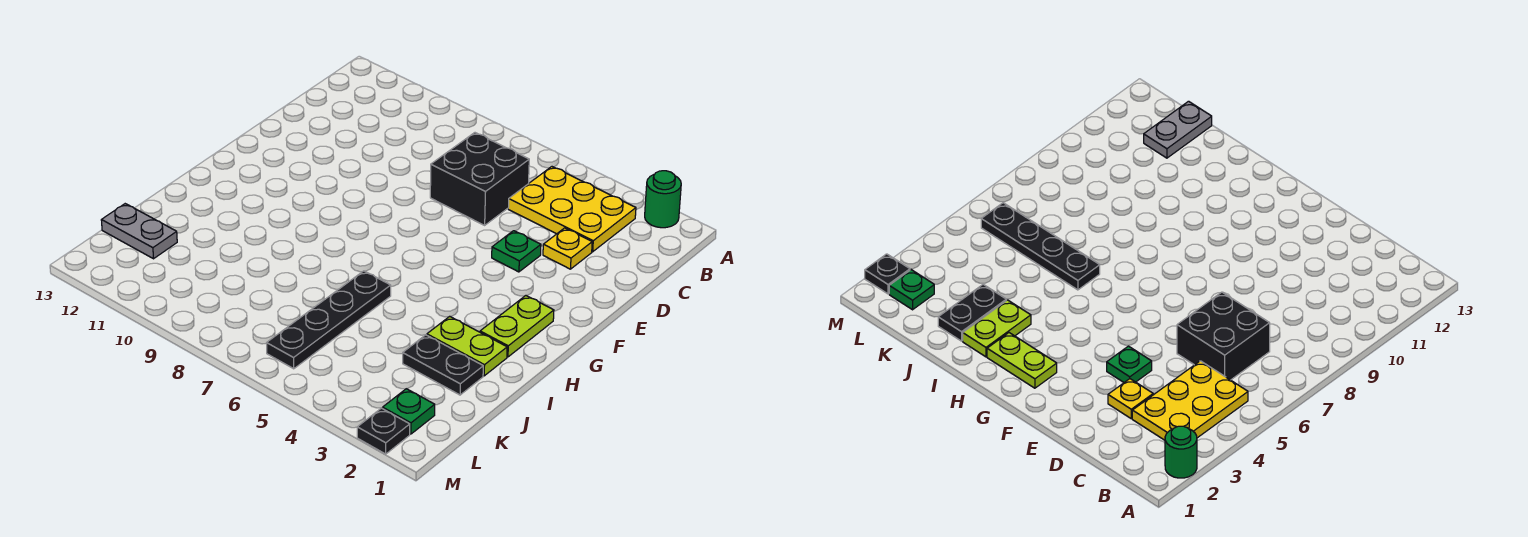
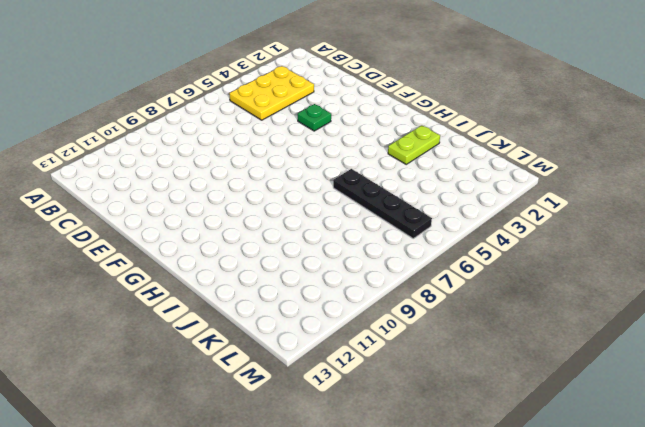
none -> green round brick A2 level 1
none -> black brick C6:D7 level 1
none -> yellow plate D3 level 1

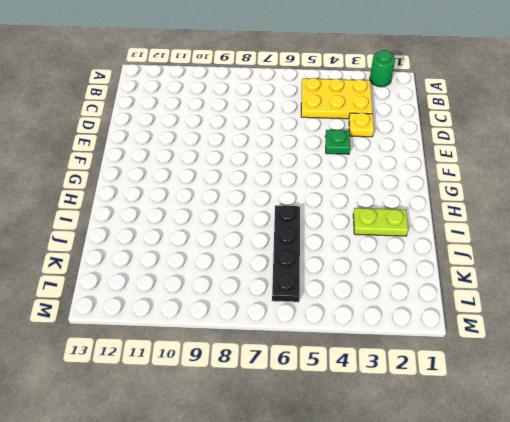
none -> black brick C6:D7 level 1
none -> lime plate G2:H2 level 1
none -> black plate J2:J3 level 1

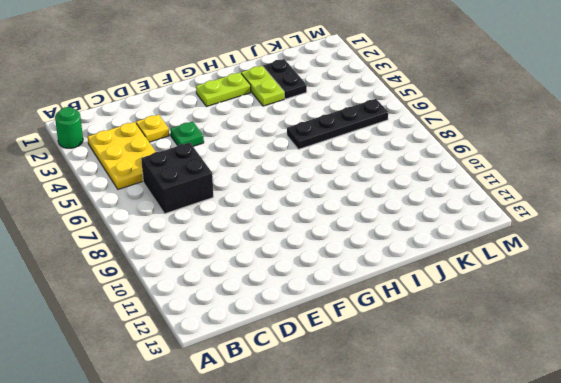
none -> grey plate K12:K13 level 1
none -> green plate L2 level 1
none -> black plate M2 level 1

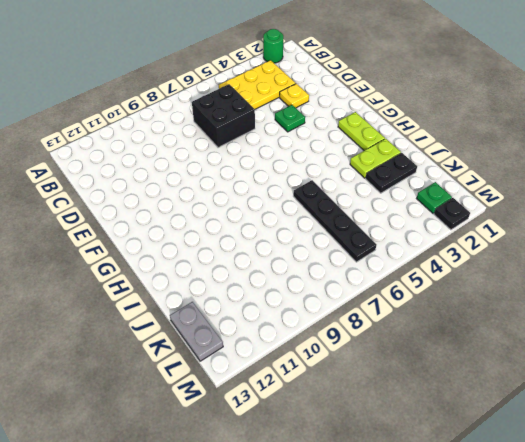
grey plate K13:L13 level 1 -> grey plate K12:K13 level 1

